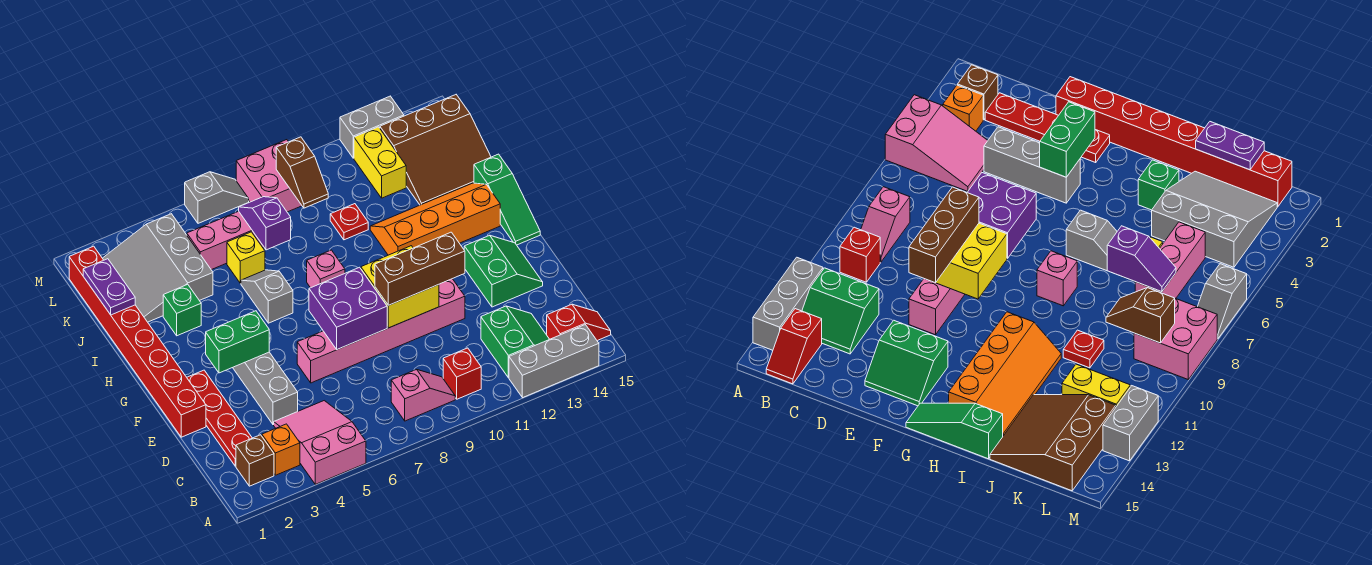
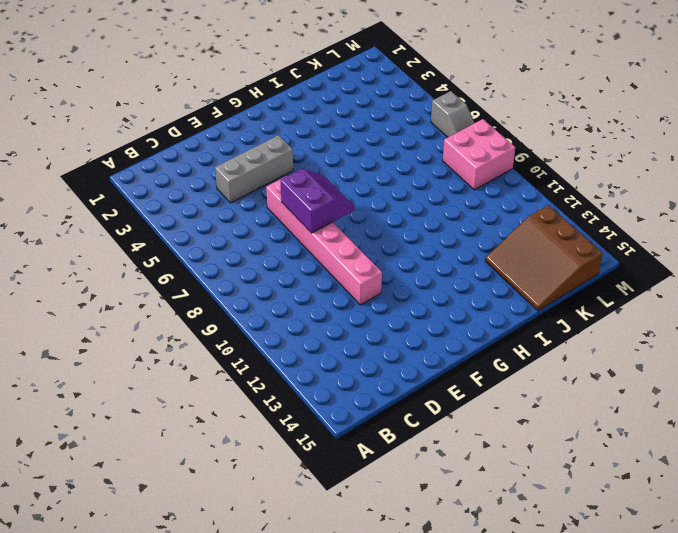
purple slope E7:F8 level 2 top E -> purple brick E7:F8 level 2
none -> pink slope A4:C5 level 1 top A
none -> grey brick A12:A14 level 1
none -> brown brick B2 level 1
none -> orange brick B3 level 1

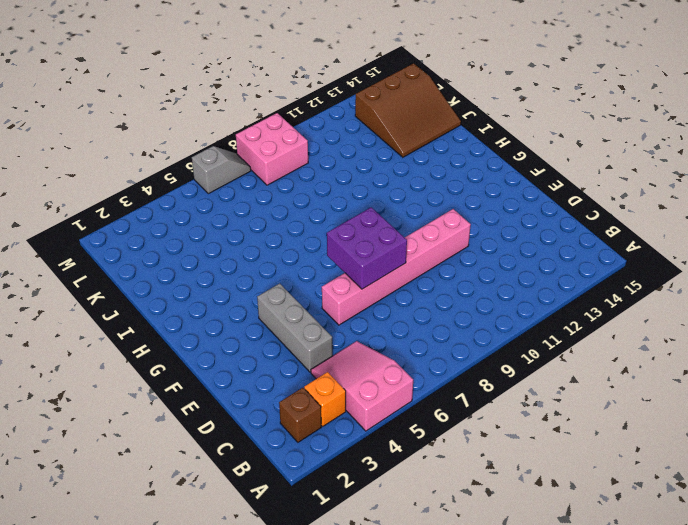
none -> grey brick A12:A14 level 1
none -> pink slope B8:B9 level 1 top 8
none -> red brick B10 level 1
none -> green slope B12:C13 level 1 top 12

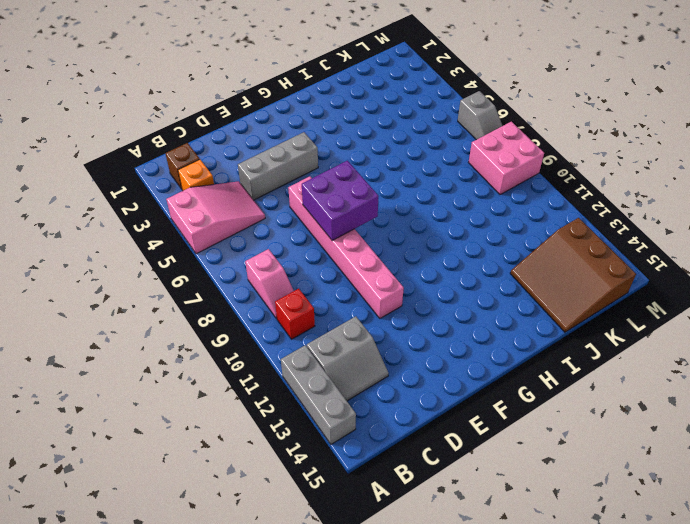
grey slope B12:C13 level 1 top 12 -> green slope B12:C13 level 1 top 12
none -> red slope B14:B15 level 1 top 14
none -> red plate C2:F2 level 1
none -> red brick E1:L1 level 1
none -> green slope E13:F14 level 1 top 13

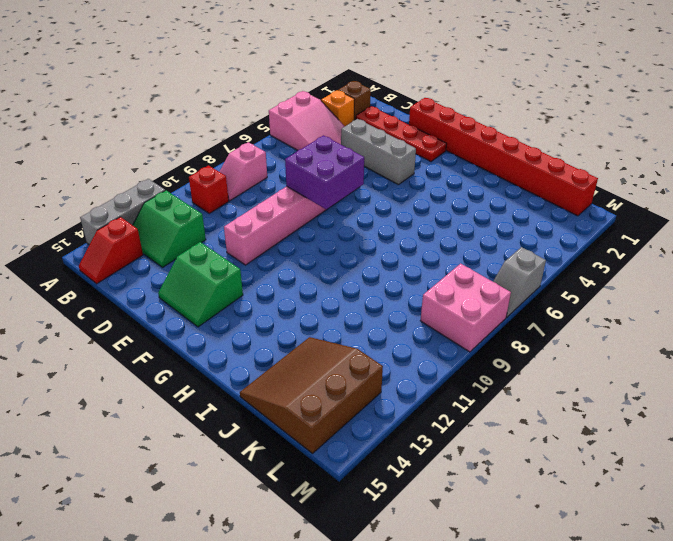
none -> green slope G15:I15 level 1 top I
none -> grey slope H6:I6 level 1 top H
none -> pink brick H8 level 1
none -> orange slope H11:I14 level 1 top H

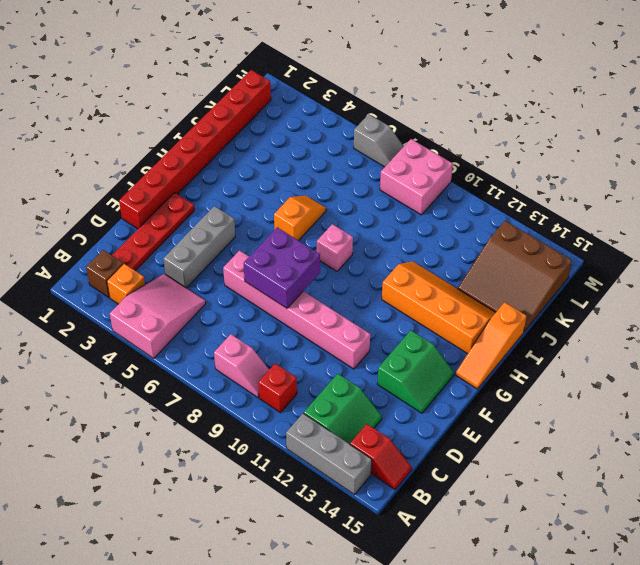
orange slope G15:I15 level 1 top I -> green slope G15:I15 level 1 top I
orange slope H6:I6 level 1 top H -> grey slope H6:I6 level 1 top H
none -> green brick I3 level 1
none -> grey slope J2:L4 level 1 top 4
none -> yellow brick J6 level 1
none -> red plate J10 level 1

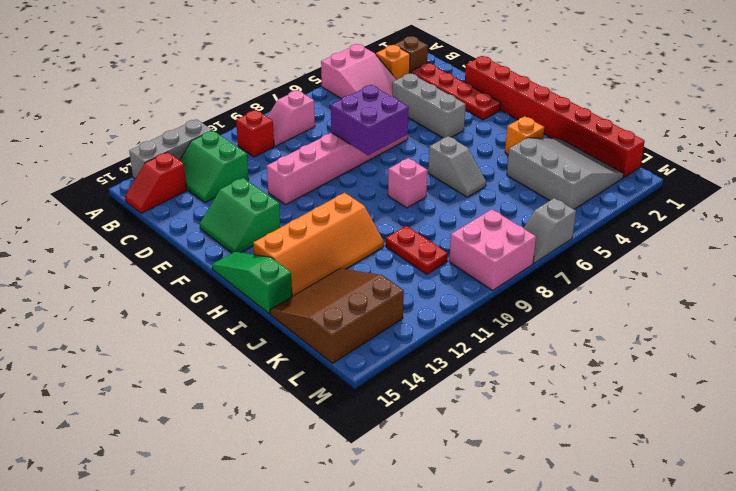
orange brick I3 level 1 -> green brick I3 level 1
red plate J10:K10 level 1 -> red plate J10 level 1
none -> yellow brick J6 level 1
none -> pink brick K5:K7 level 1
none -> yellow brick K12:L12 level 1
none -> grey brick M12:M13 level 1

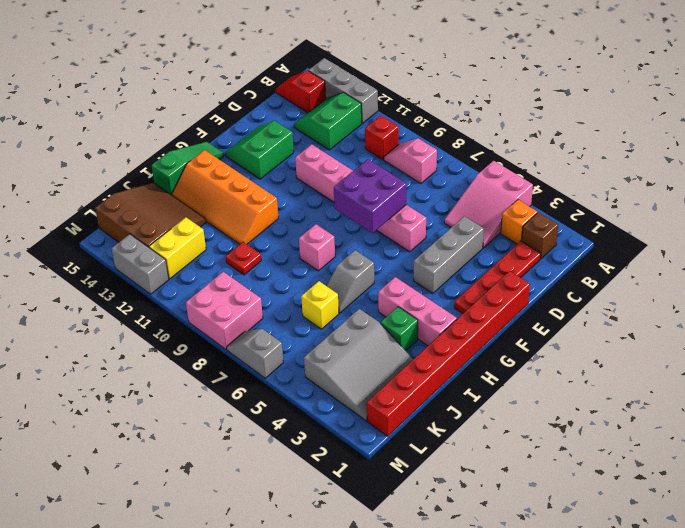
pink brick H2:H4 level 1 -> pink brick K5:K7 level 1
none -> yellow brick E9:F10 level 2
none -> green brick F3:F4 level 2
none -> purple plate J1:K1 level 2
none -> purple slope J7:K7 level 2 top J

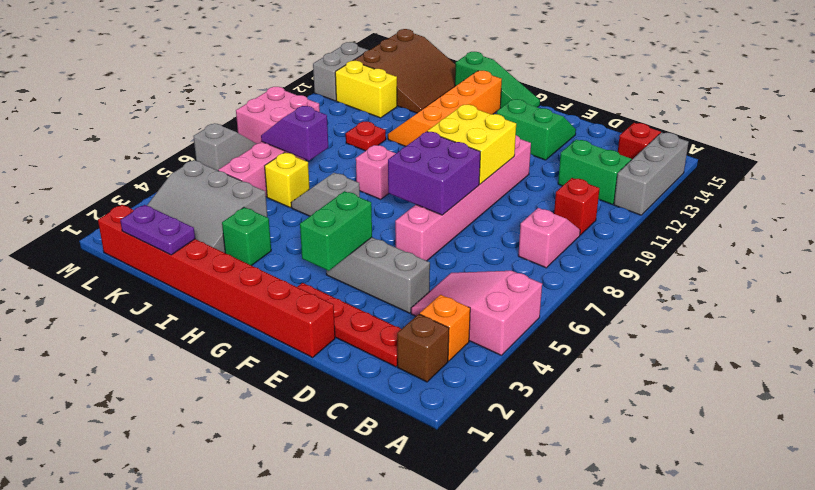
none -> brown slope K9:L9 level 2 top L
none -> brown brick E9:E11 level 3

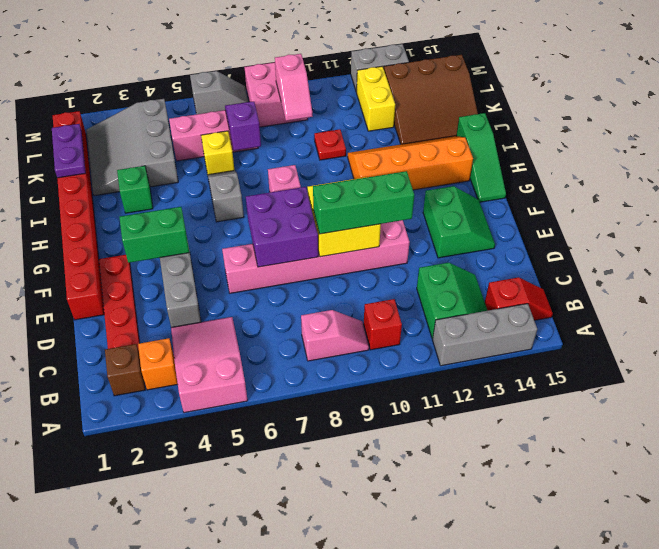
green brick E9:E11 level 3 -> brown brick E9:E11 level 3
pink slope K9:L9 level 2 top L -> brown slope K9:L9 level 2 top L

